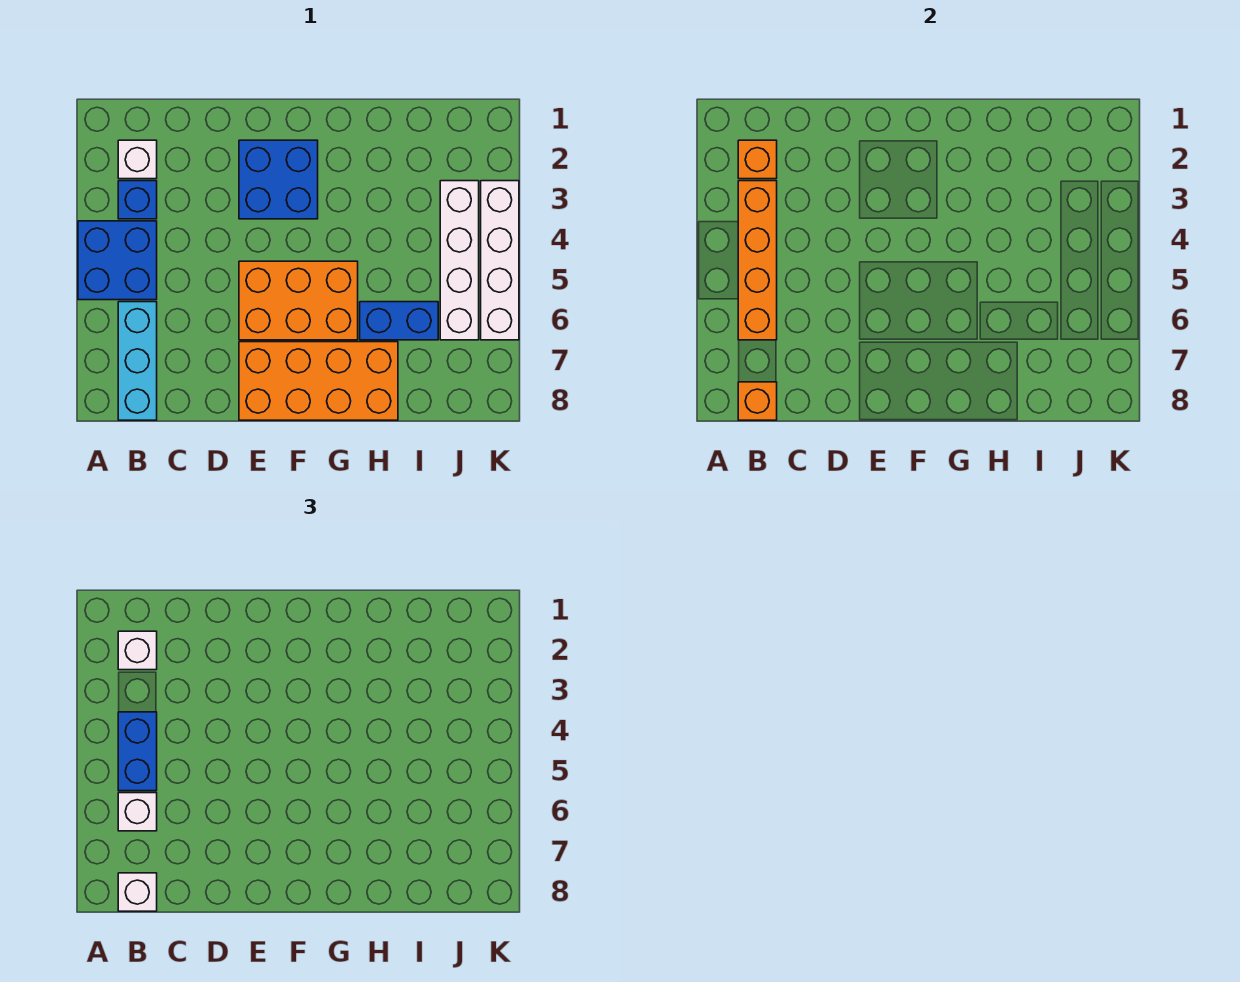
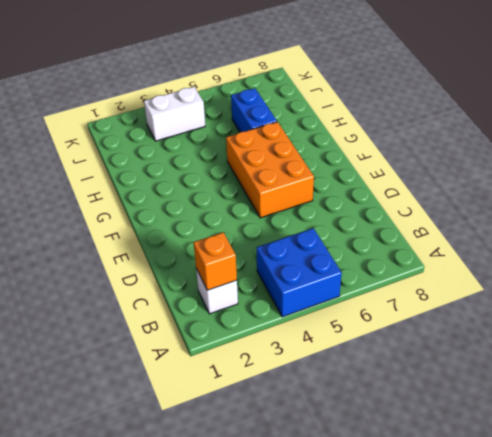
white brick J3:J4 level 1 -> white brick J3:J6 level 1
none -> blue brick B3 level 1
none -> cyan brick B6:B8 level 1
none -> blue brick E2:F3 level 1

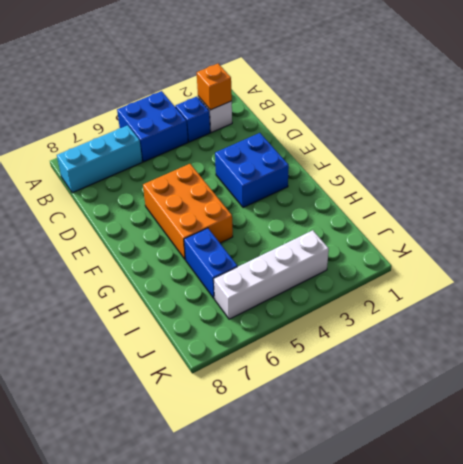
none -> orange brick E7:H8 level 1
none -> white brick K3:K6 level 1
none -> orange brick B3:B6 level 2

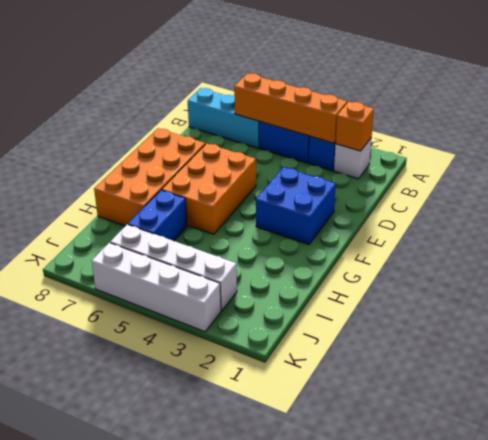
none -> orange brick B8 level 2
none -> white brick B2 level 3
none -> blue brick B4:B5 level 3

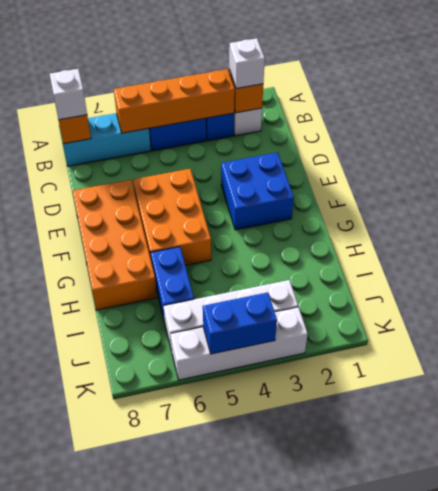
blue brick K4:K5 level 2 -> blue brick B4:B5 level 3
none -> white brick B6 level 3

